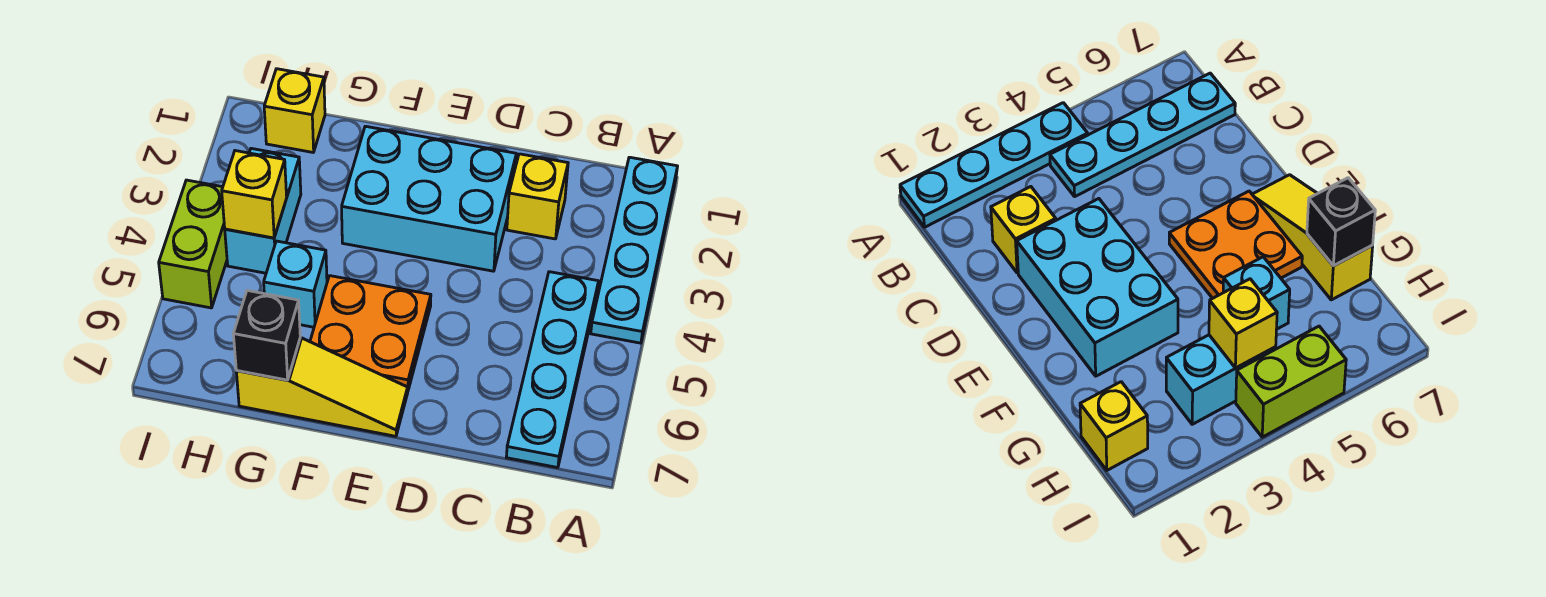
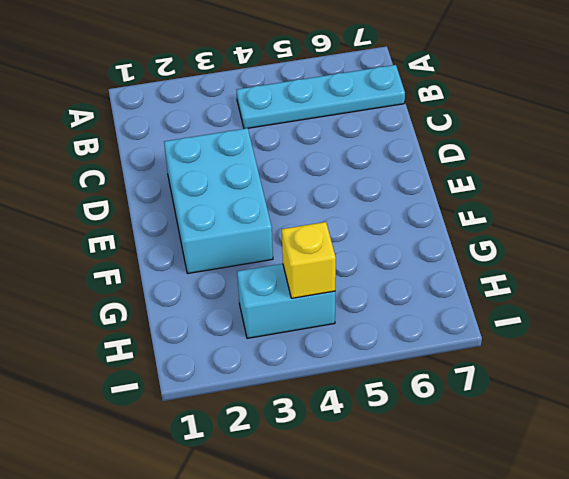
none -> cyan plate A1:A4 level 1
none -> yellow brick C2 level 1
none -> orange plate E5:F6 level 1

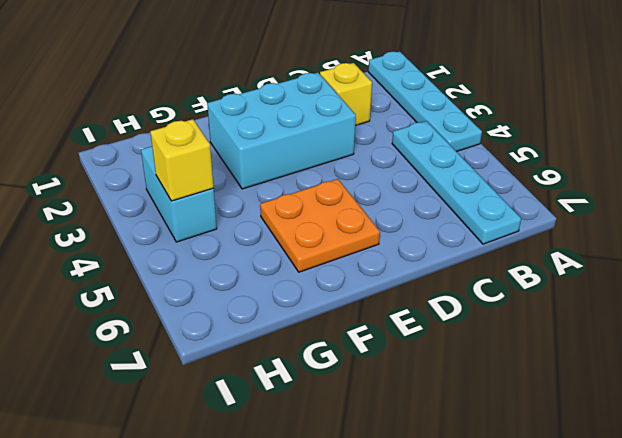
none -> yellow slope E7:G7 level 1 top G
none -> cyan brick G5 level 1
none -> yellow brick H1 level 1

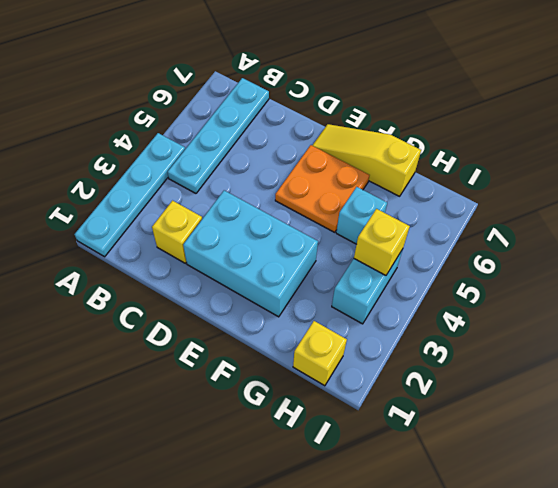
none -> lime brick I4:I5 level 1
none -> black brick G7 level 2

